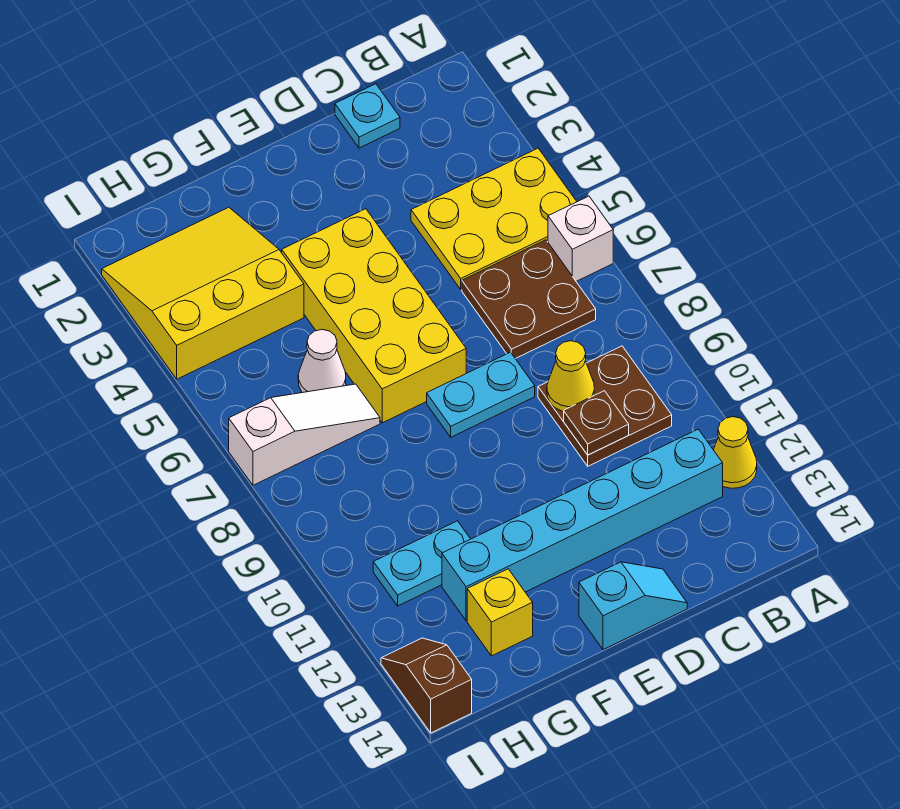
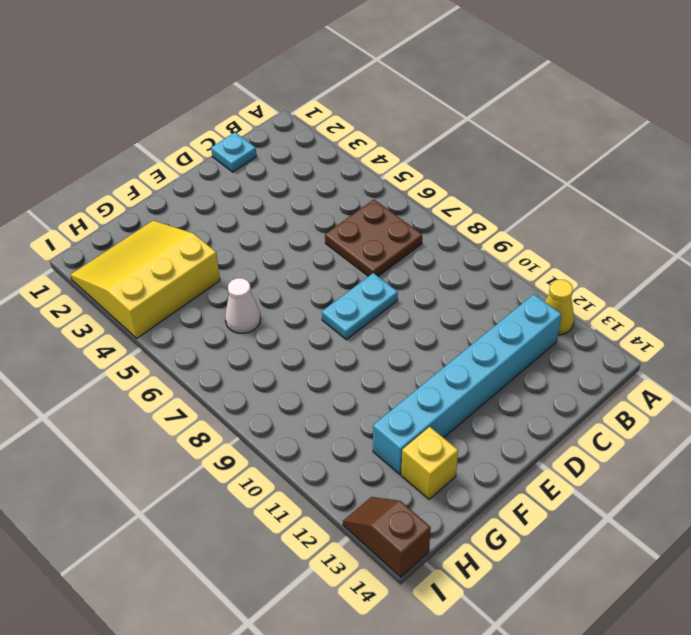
none -> yellow plate A4:C5 level 1
none -> white brick A6 level 1
none -> brown plate B9:C10 level 1

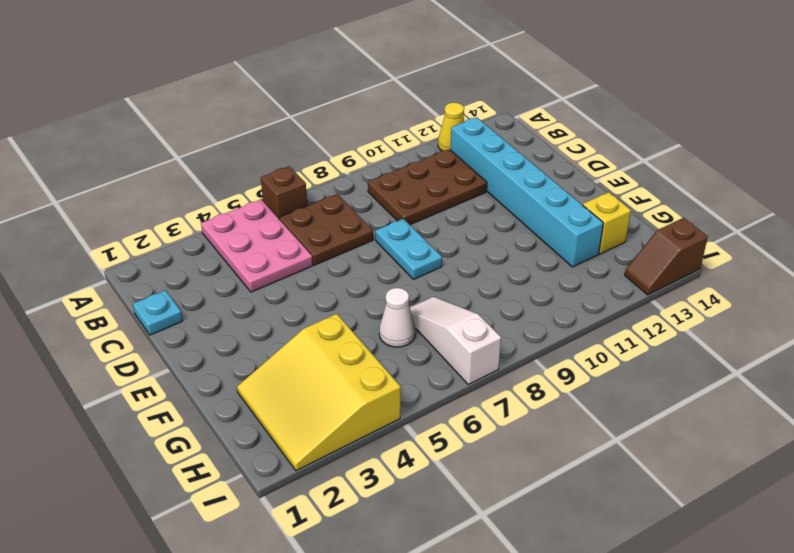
pink plate A4:C5 level 1 -> yellow plate A4:C5 level 1
brown brick A6 level 1 -> white brick A6 level 1
brown plate B9:C11 level 1 -> brown plate B9:C10 level 1
none -> cyan slope D14:E14 level 1 top E
none -> yellow brick E4:F7 level 1
none -> cyan plate G11:H11 level 1

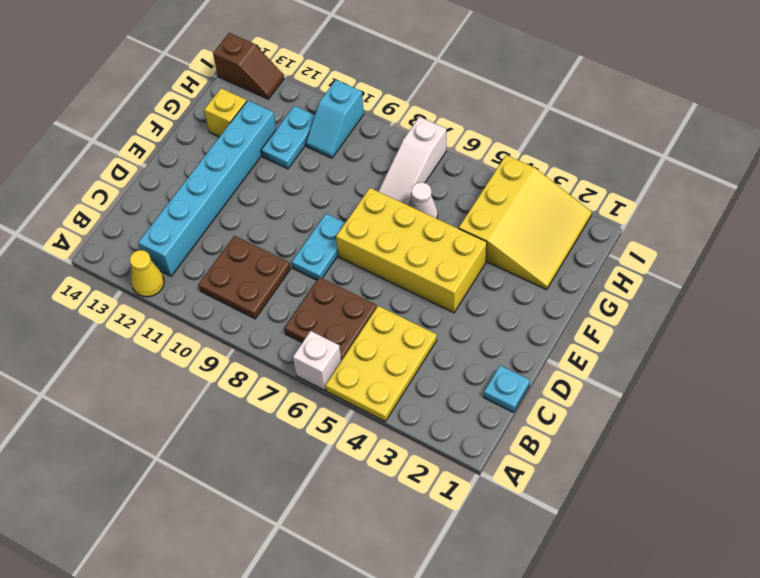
cyan slope H10:I10 level 1 top I -> cyan slope D14:E14 level 1 top E
none -> yellow cone C9 level 2
none -> brown plate C10 level 2

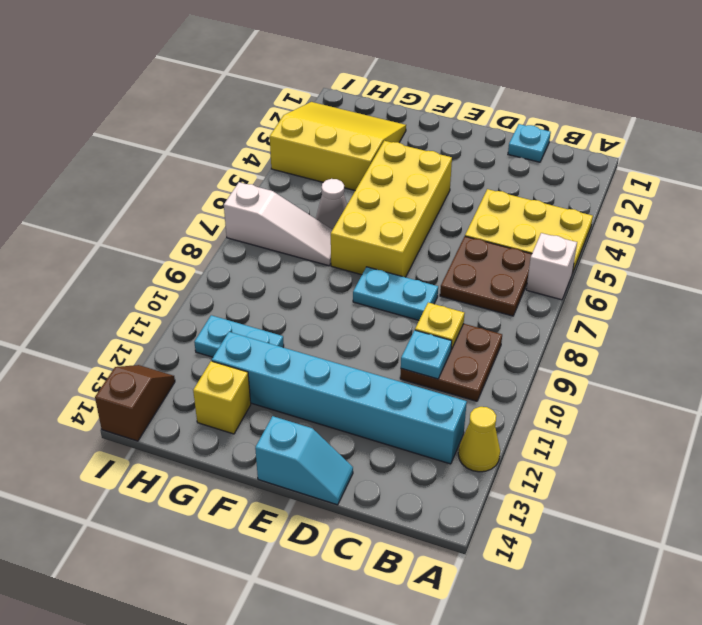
yellow plate C9 level 2 -> yellow cone C9 level 2
cyan plate C10 level 2 -> brown plate C10 level 2

